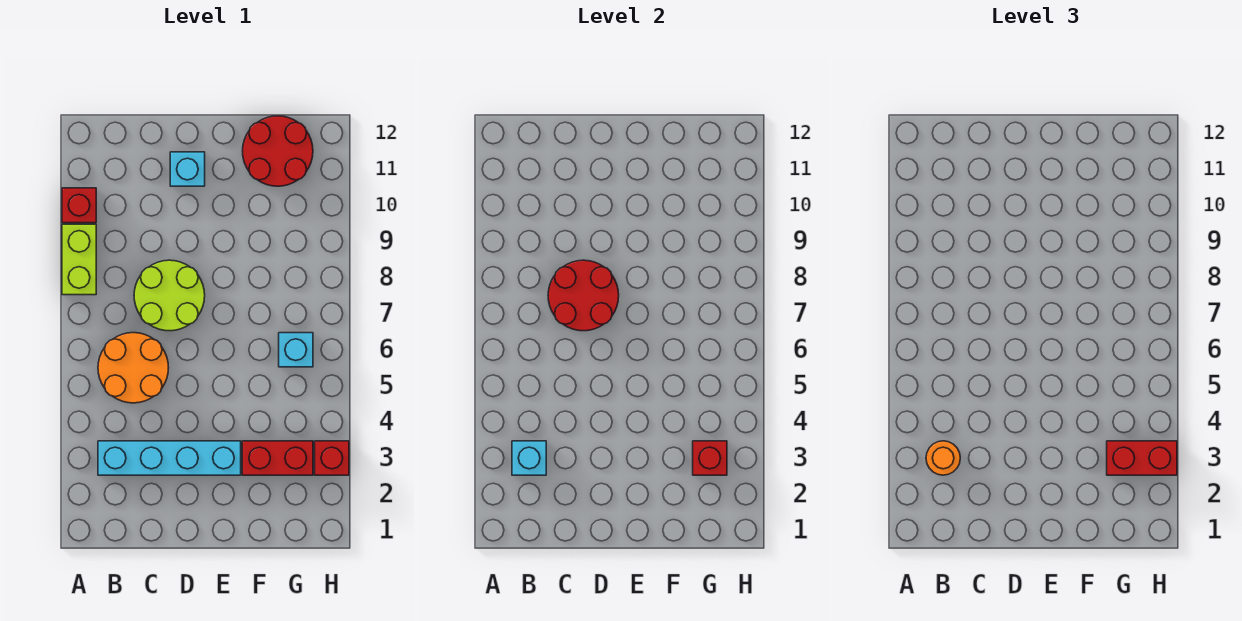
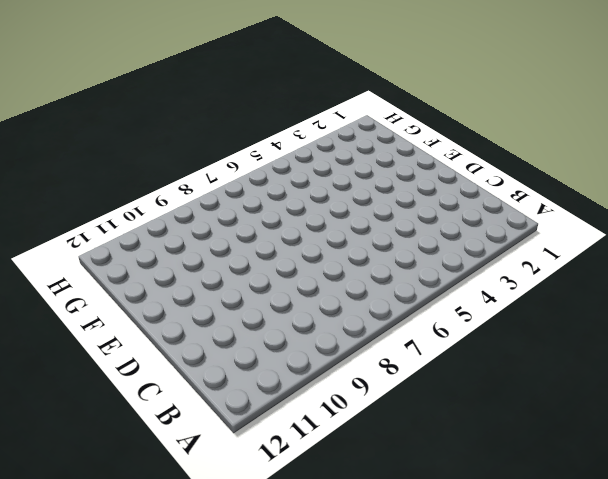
none -> lime brick A8:A9 level 1
none -> red brick A10 level 1
none -> cyan brick B3:E3 level 1

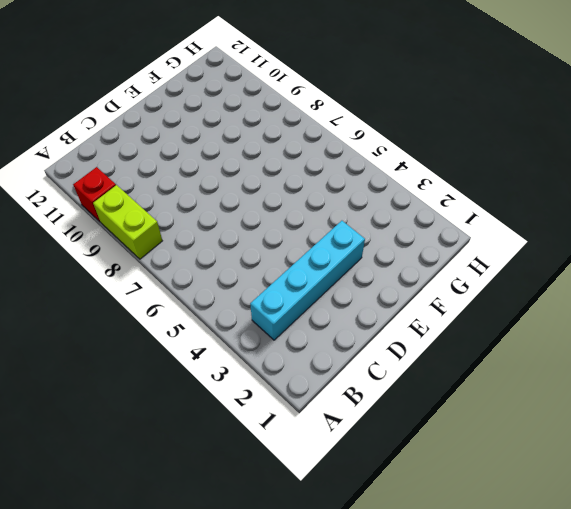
none -> orange round brick B5:C6 level 1
none -> lime round brick C7:D8 level 1
none -> cyan brick D11 level 1

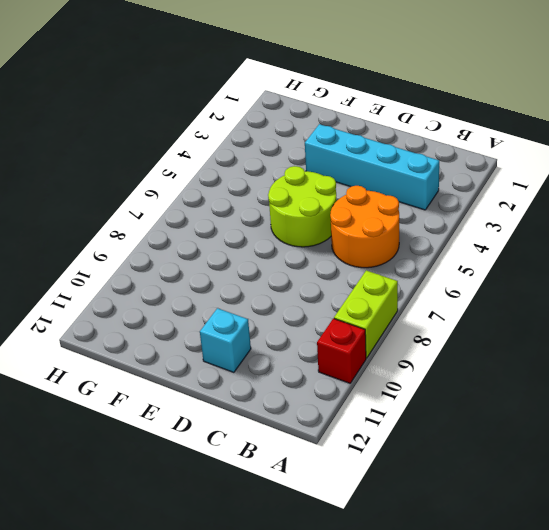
lime round brick D5:E6 level 1 -> lime round brick C7:D8 level 1
none -> red brick F3:G3 level 1
none -> red round brick F11:G12 level 1
none -> cyan brick G6 level 1

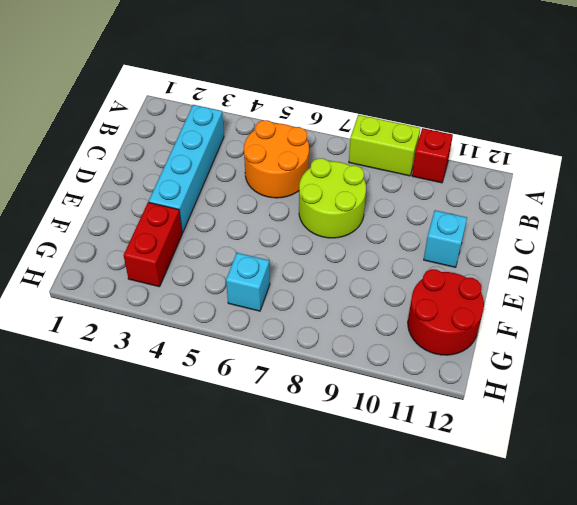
none -> red brick H3 level 1
none -> cyan brick B3 level 2
none -> red round brick C7:D8 level 2

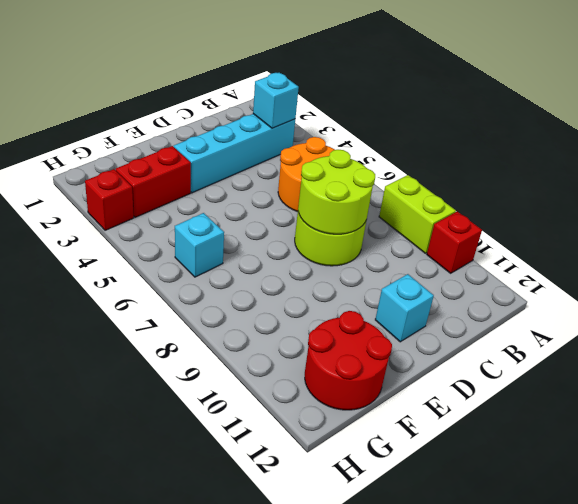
lime round brick C7:D8 level 2 -> red round brick C7:D8 level 2
none -> red brick G3 level 2
none -> orange round brick B3 level 3
none -> red brick G3:H3 level 3

